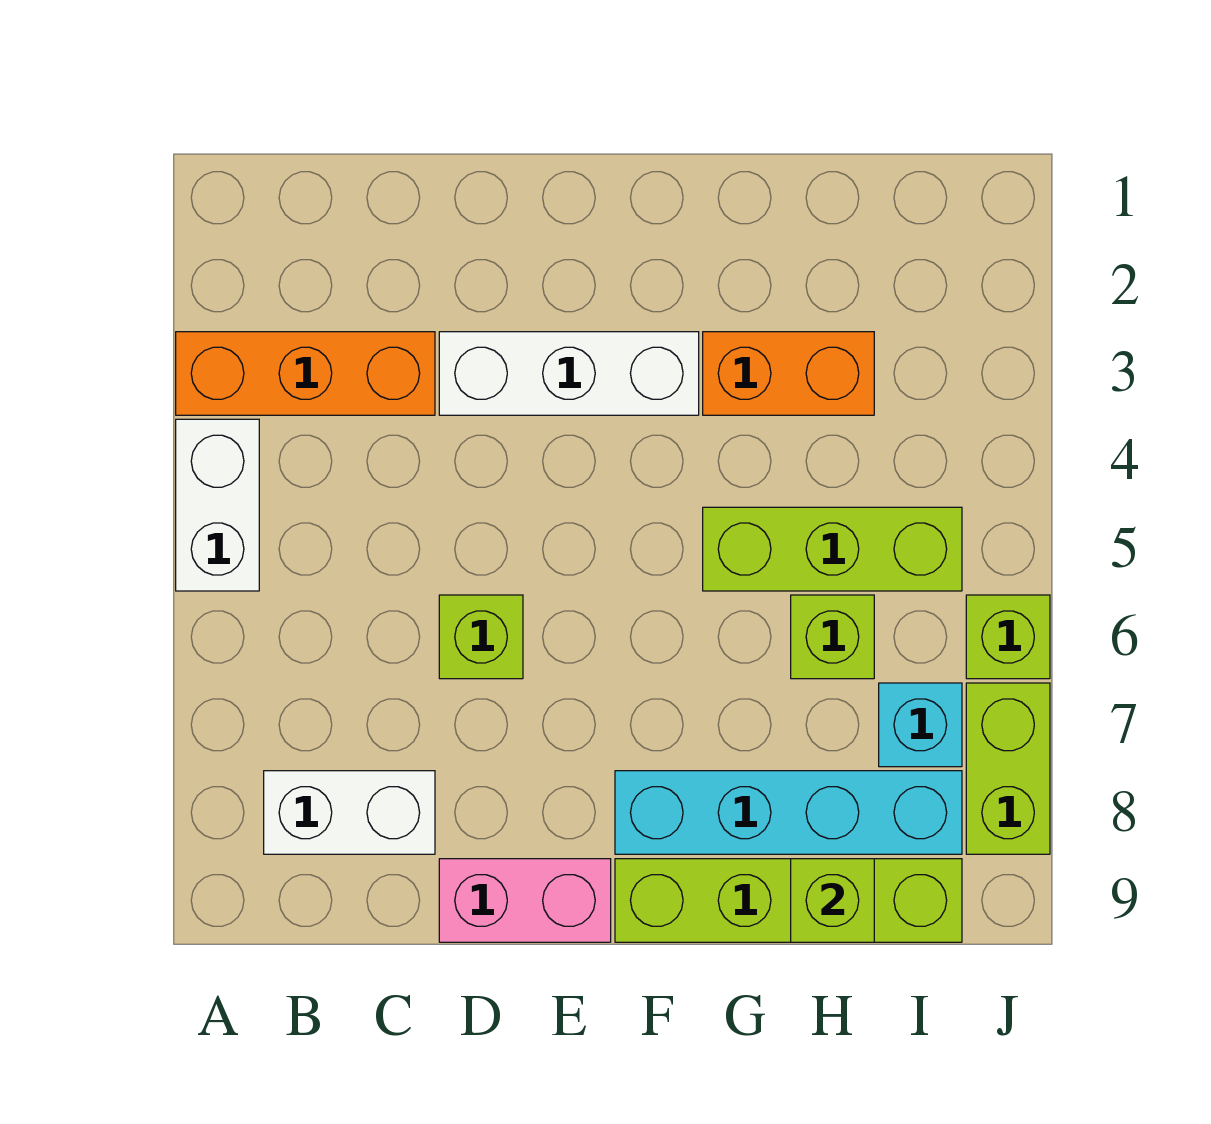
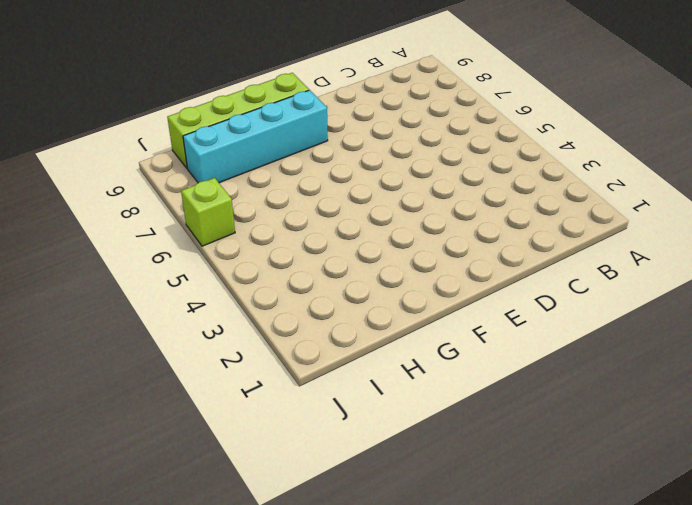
none -> orange brick A3:C3 level 1
none -> white brick A4:A5 level 1
none -> white brick B8:C8 level 1

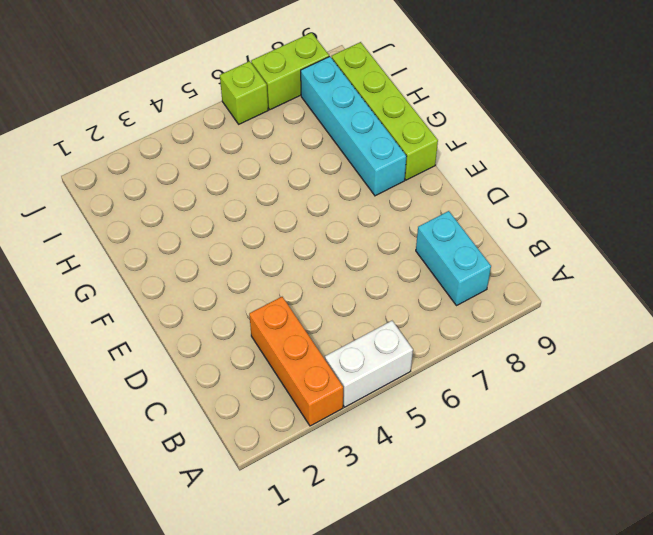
cyan brick B8:C8 level 1 -> white brick B8:C8 level 1
none -> white brick D3:F3 level 1
none -> lime brick D6 level 1
none -> pink brick D9:E9 level 1

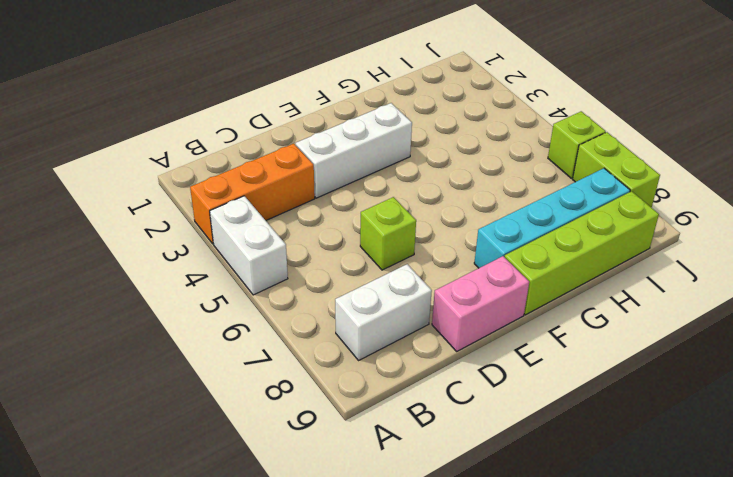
none -> orange brick G3:H3 level 1
none -> lime brick G5:I5 level 1
none -> lime brick H6 level 1

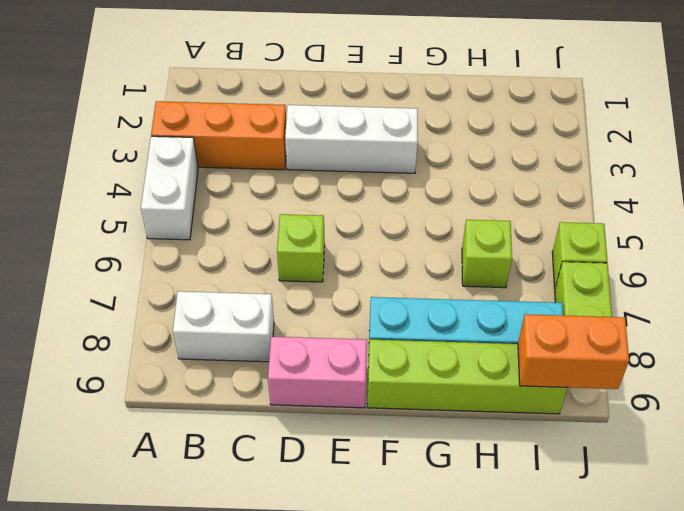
orange brick I9:J9 level 2 -> orange brick G3:H3 level 1
none -> lime brick G5:I5 level 1
none -> cyan brick I7 level 1
none -> lime brick H9 level 2

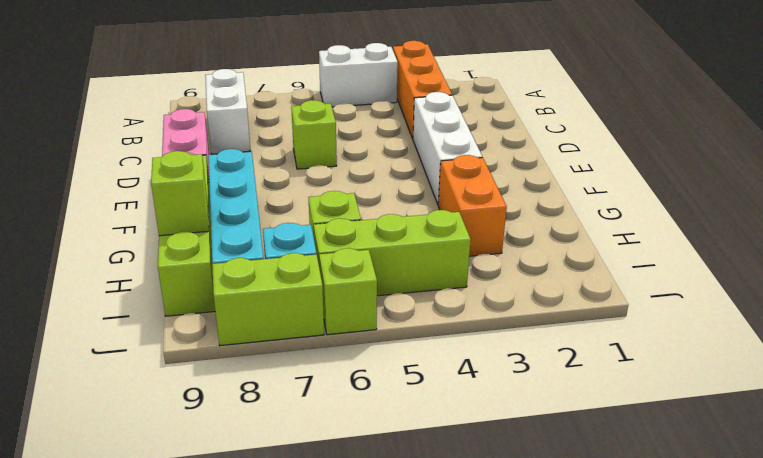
lime brick I4:I6 level 1 -> lime brick G5:I5 level 1

